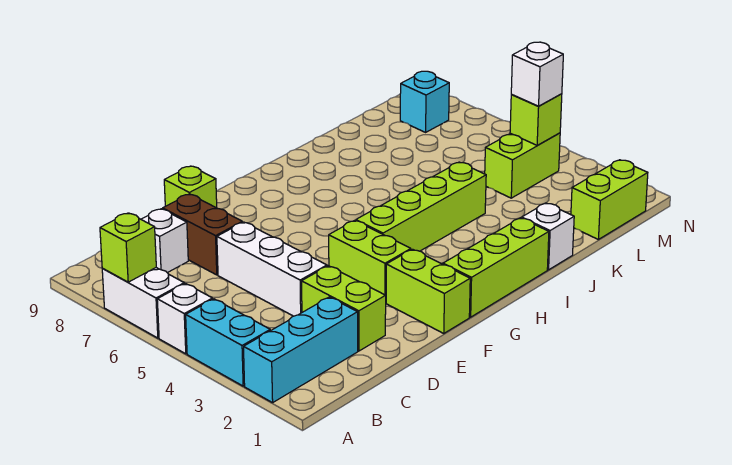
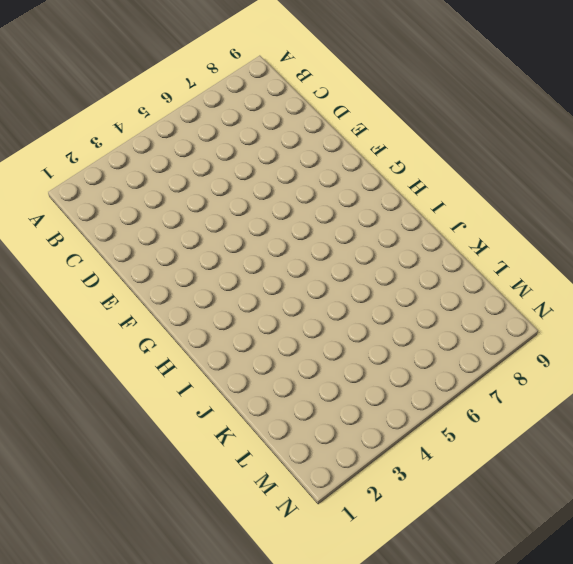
none -> cyan brick A2:C2 level 1
none -> cyan brick A3:A4 level 1
none -> white brick A5 level 1

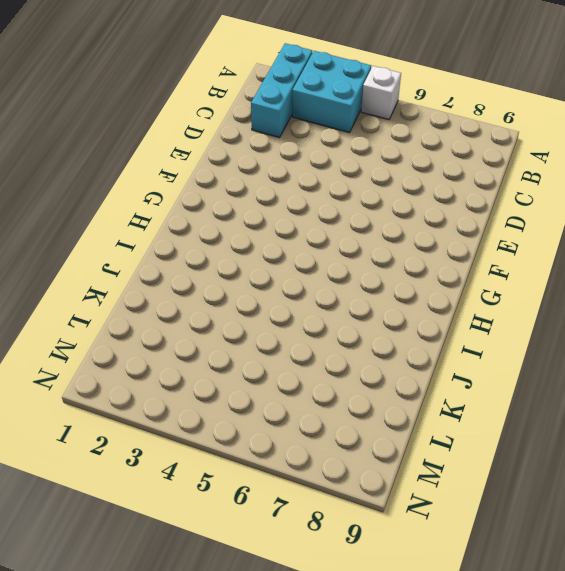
cyan brick A3:B4 level 1 -> cyan brick A3:A4 level 1
none -> white brick A6:A7 level 1
none -> white brick C8 level 1
none -> lime brick D2:D3 level 1

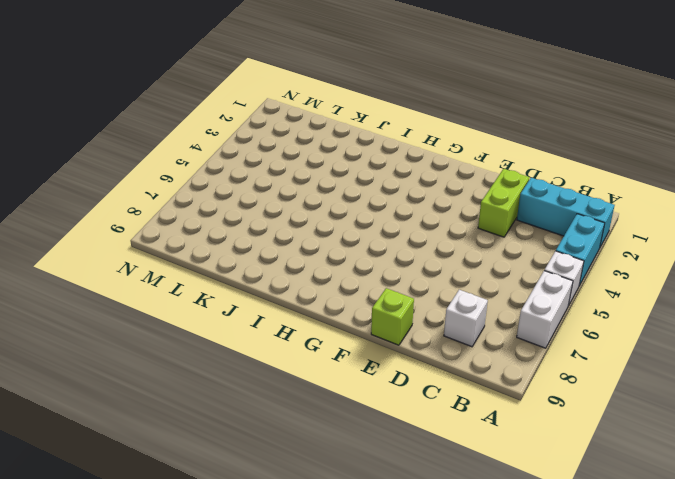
none -> white brick D4:D6 level 1
none -> brown brick D7:D8 level 1
none -> lime brick F1:F2 level 1

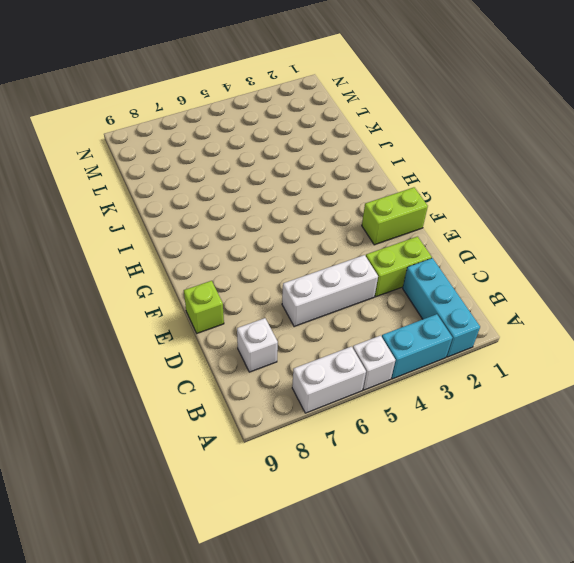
none -> brown brick D7:D8 level 1
none -> lime brick F3:F4 level 1
none -> lime brick G1:I1 level 1

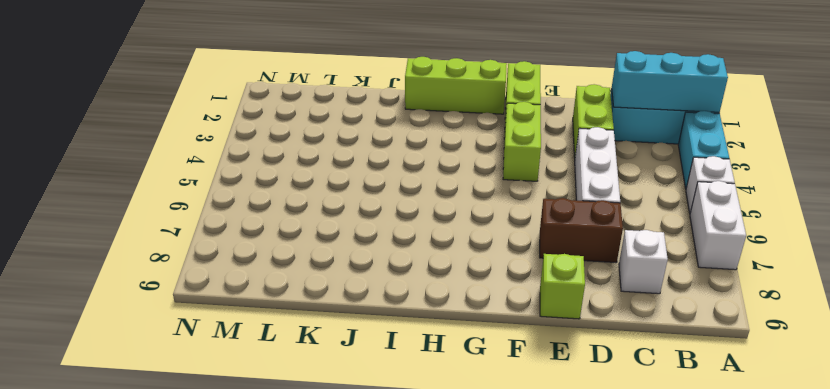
cyan brick A2:C2 level 2 -> none
brown brick D7:E7 level 1 -> brown brick D7:D8 level 1
none -> lime brick G4:J4 level 1
none -> white brick J1 level 1
none -> lime brick L1:M1 level 1

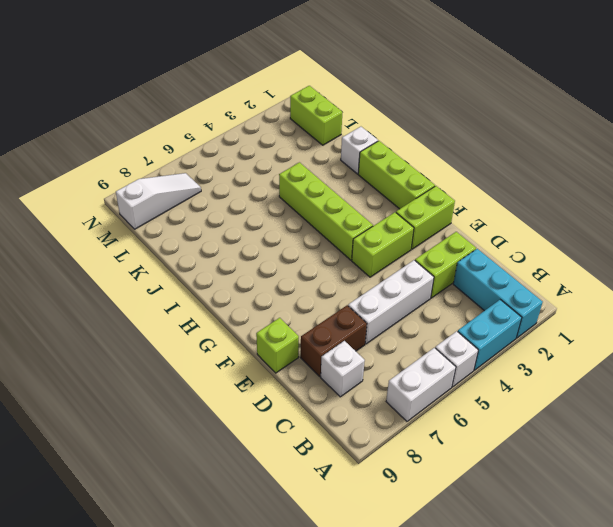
white slope M7:M9 level 1 top 9 -> cyan brick M8 level 1
none -> lime brick L4:M4 level 1
none -> lime brick A7 level 2
none -> lime brick M4 level 2

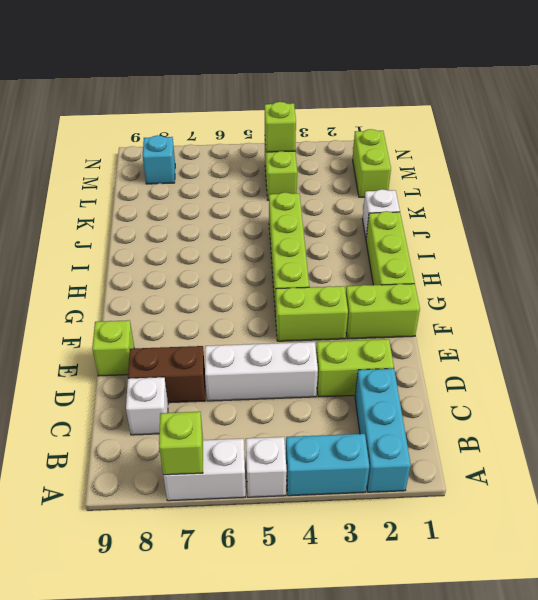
none -> white brick M4 level 3

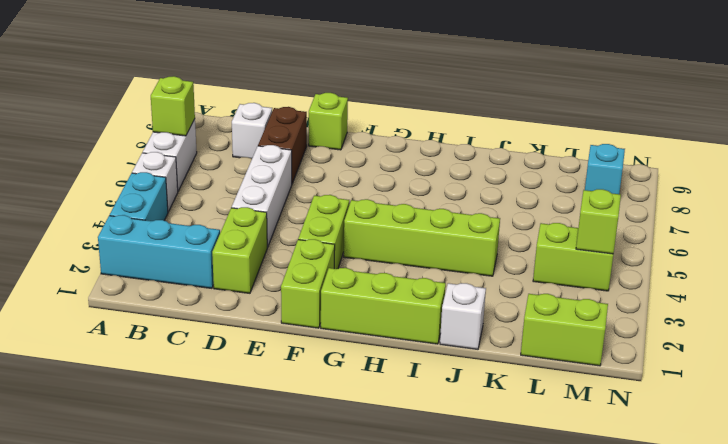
none -> white brick M4 level 3

